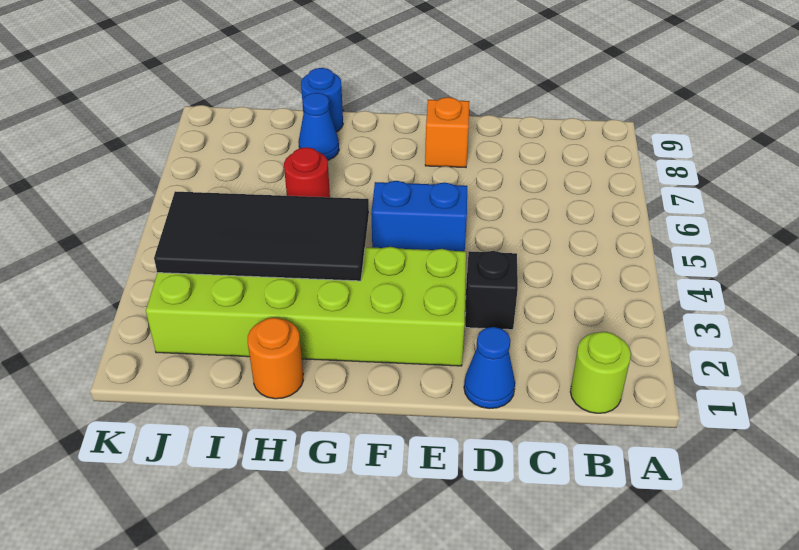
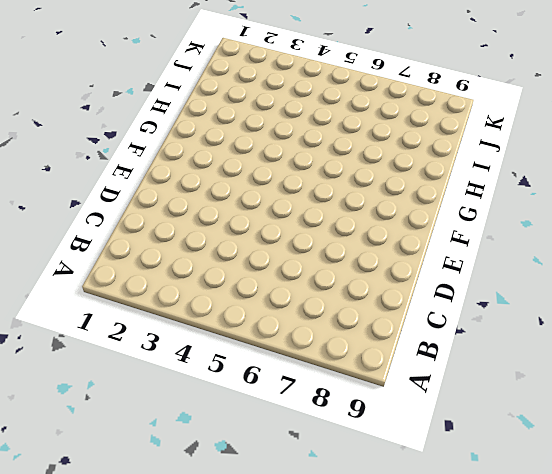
none -> lime round brick B1 level 1
none -> blue cone D1 level 1

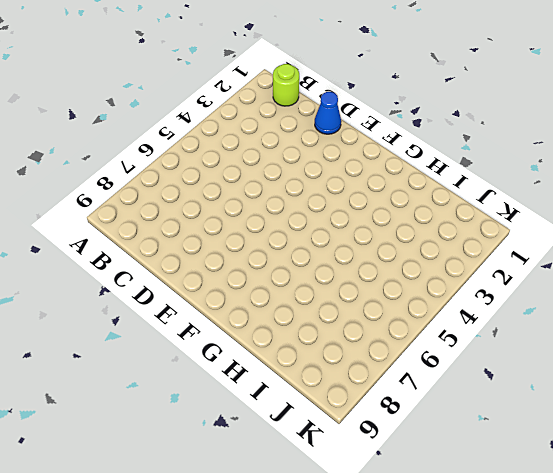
none -> black brick D3 level 1
none -> lime brick E2:J3 level 1

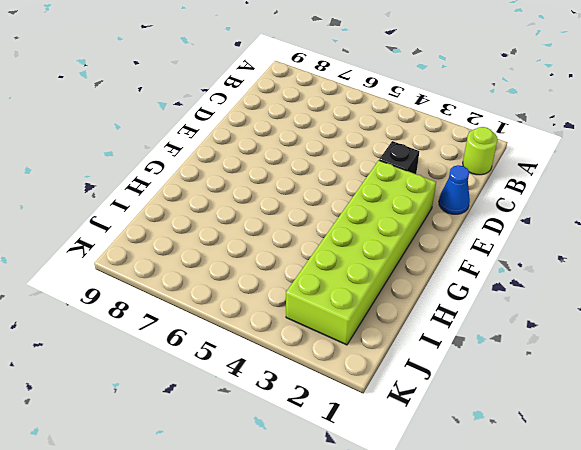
none -> blue brick E5:F5 level 1
none -> orange brick E8 level 1

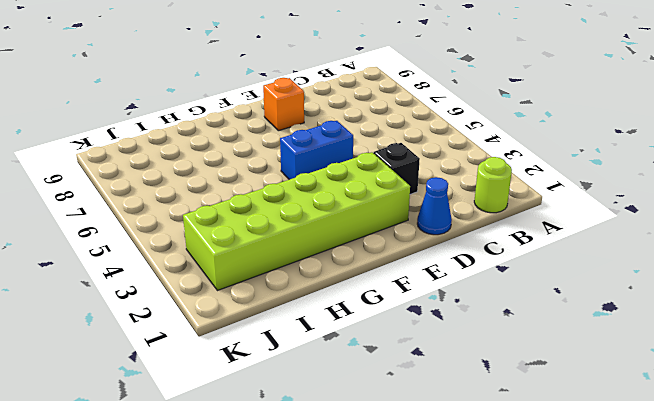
none -> orange round brick H1 level 1
none -> red round brick H6 level 1

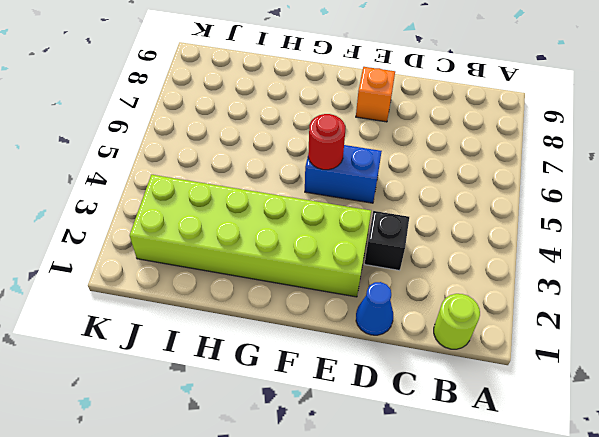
red round brick F5 level 2 -> red round brick H6 level 1
none -> orange round brick H1 level 1
none -> blue cone H8 level 1

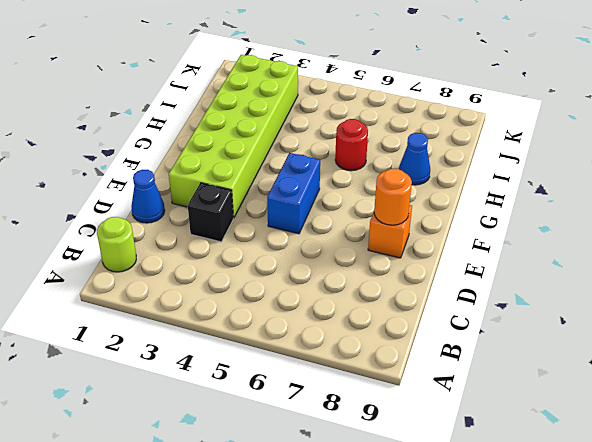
orange round brick E8 level 2 -> orange round brick H1 level 1
none -> blue round brick H9 level 1
none -> black tile G3:J4 level 2

